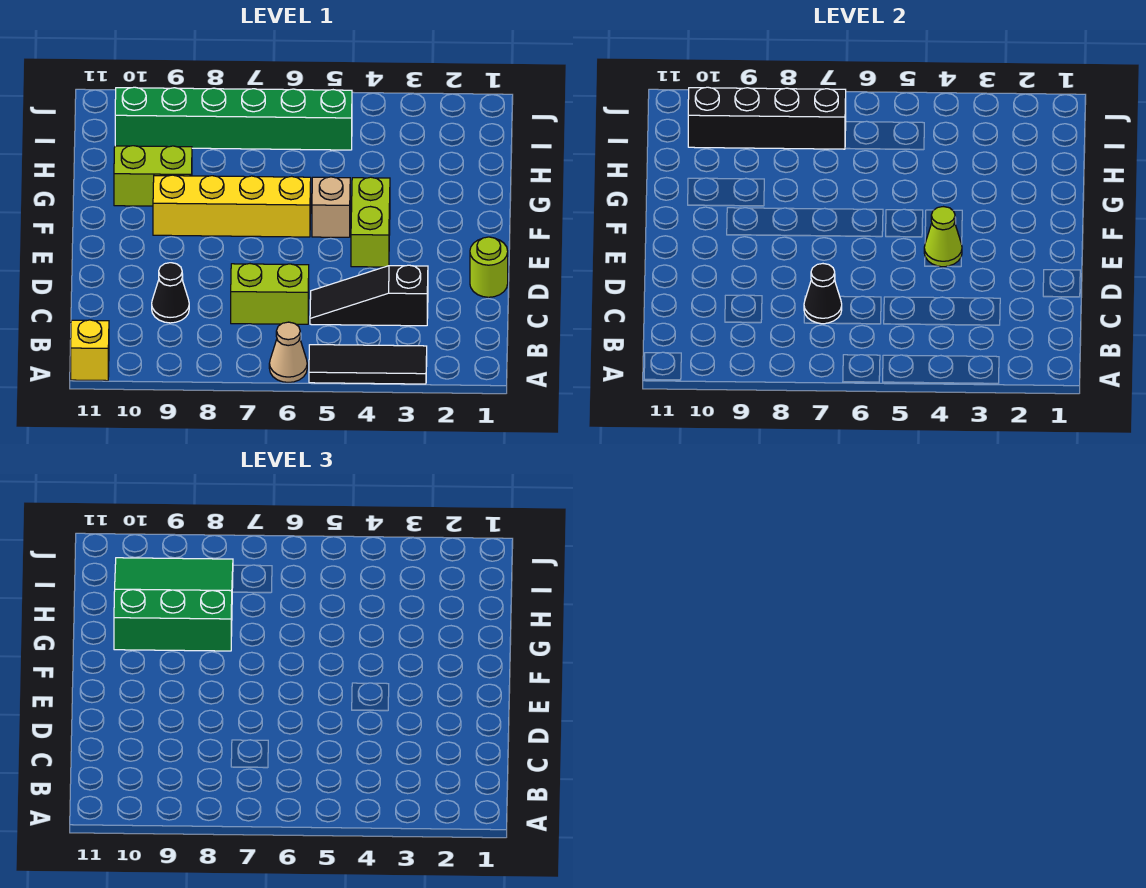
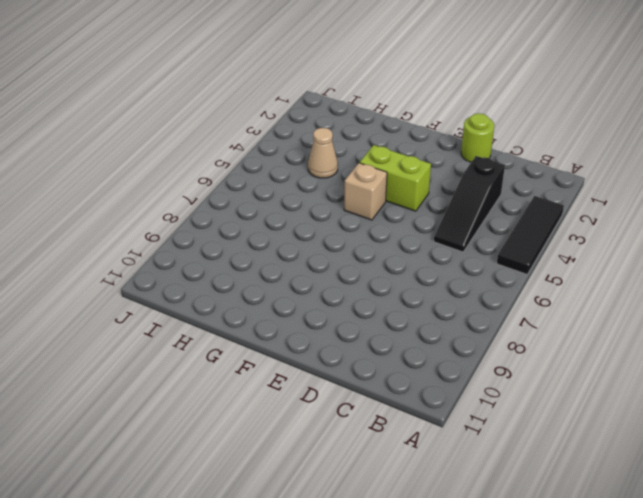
tan cone H4 level 1 -> tan cone A6 level 1
none -> yellow brick A11 level 1
none -> lime brick C6:C7 level 1
none -> black cone C9 level 1

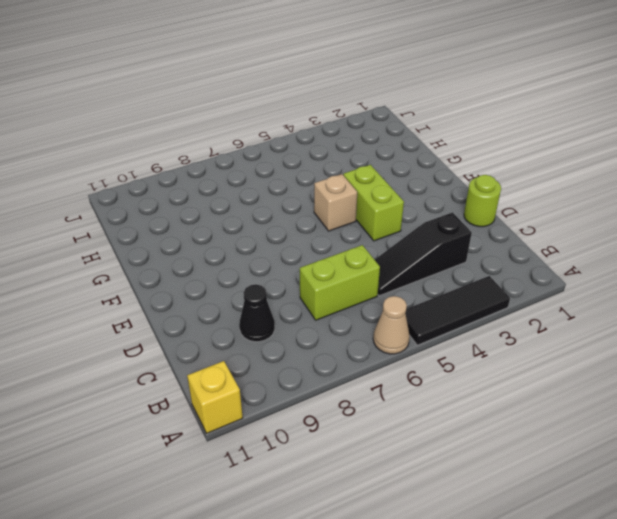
none -> yellow brick F6:F9 level 1
none -> lime brick G9:G10 level 1
none -> green brick I5:I10 level 1

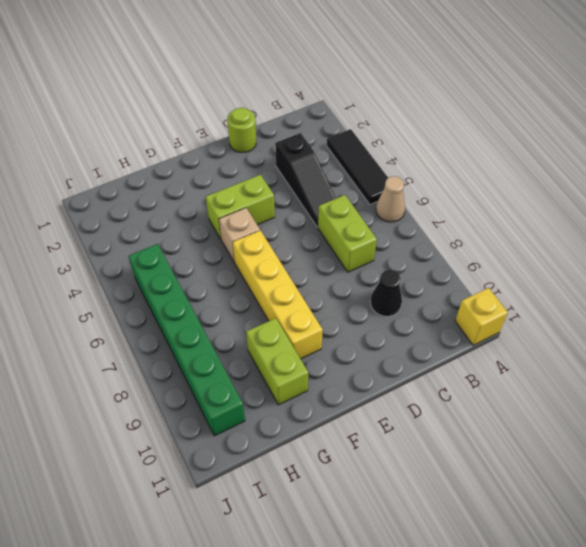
none -> black cone C7 level 2
none -> lime cone E4 level 2
none -> black brick I7:I10 level 2

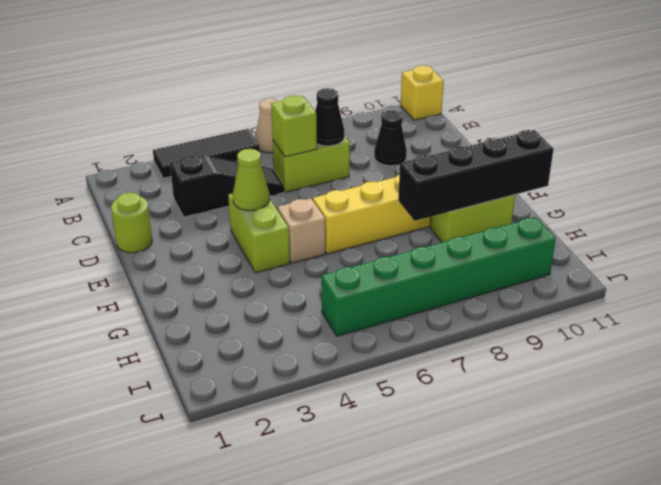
lime brick C6 level 2 -> none
black brick G8:G11 level 2 -> black brick I7:I10 level 2
none -> green slope G8:I10 level 3 top G

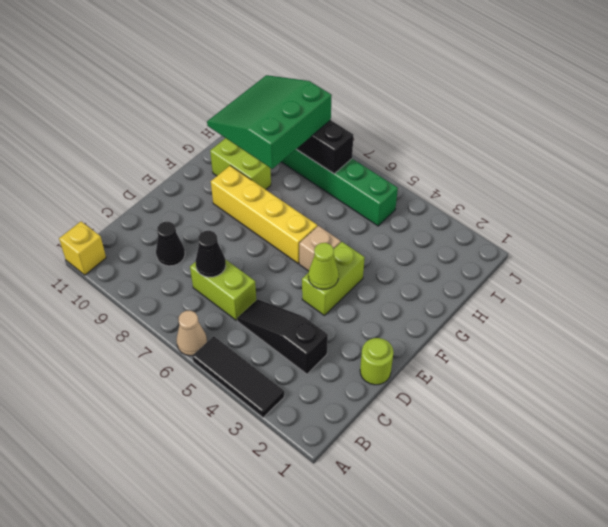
green slope G8:I10 level 3 top 8 -> green slope G8:I10 level 3 top G

